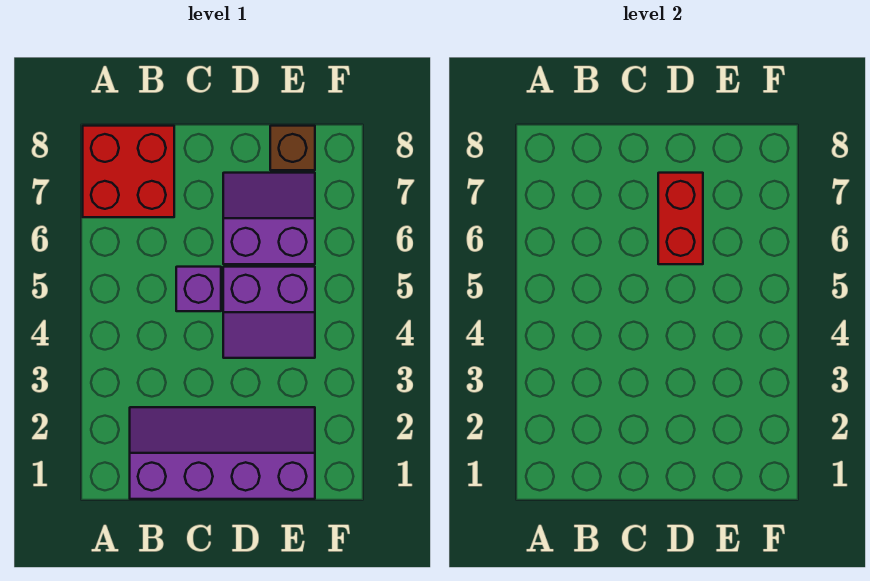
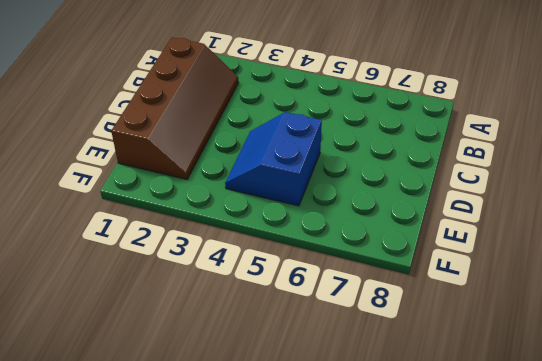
brown slope B1:E2 level 1 top 1 -> purple slope B1:E2 level 1 top 1
blue slope D4:E5 level 1 top 5 -> purple slope D4:E5 level 1 top 5
none -> red brick A7:B8 level 1
none -> purple brick C5 level 1

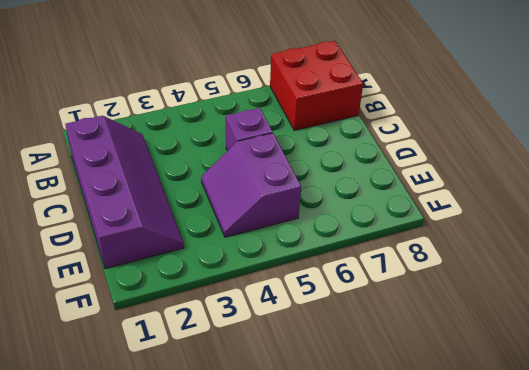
none -> purple slope D6:E7 level 1 top 6
none -> brown brick E8 level 1

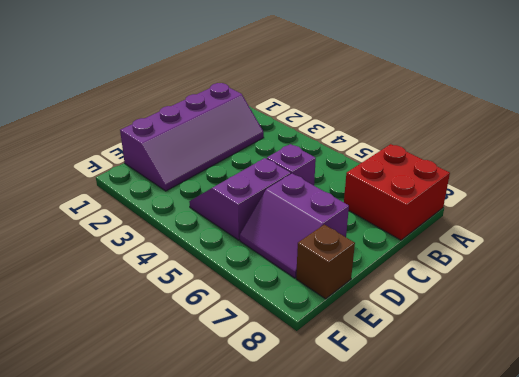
purple slope D6:E7 level 1 top D -> purple slope D6:E7 level 1 top 6
none -> red brick D6:D7 level 2

